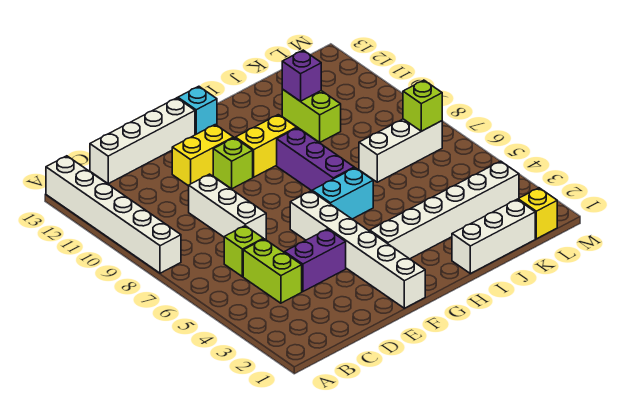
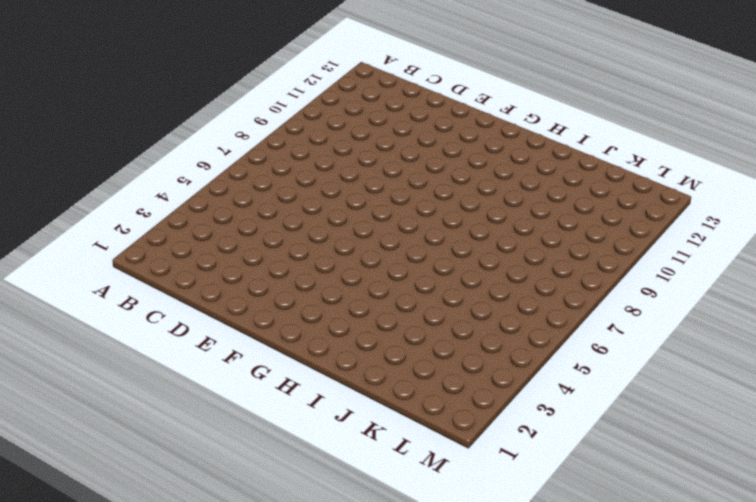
none -> white brick A8:A13 level 1
none -> lime brick C4:C5 level 1
none -> lime brick C6 level 1

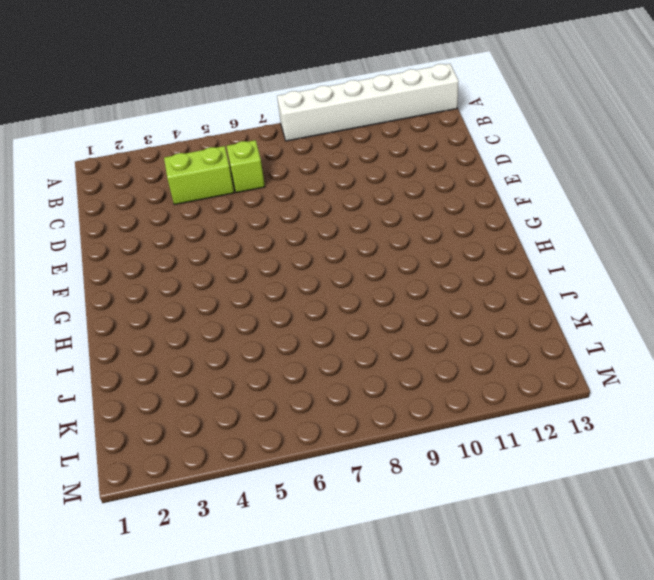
none -> white brick C13:F13 level 1
none -> purple brick D4:E4 level 1
none -> white brick D7:D9 level 1

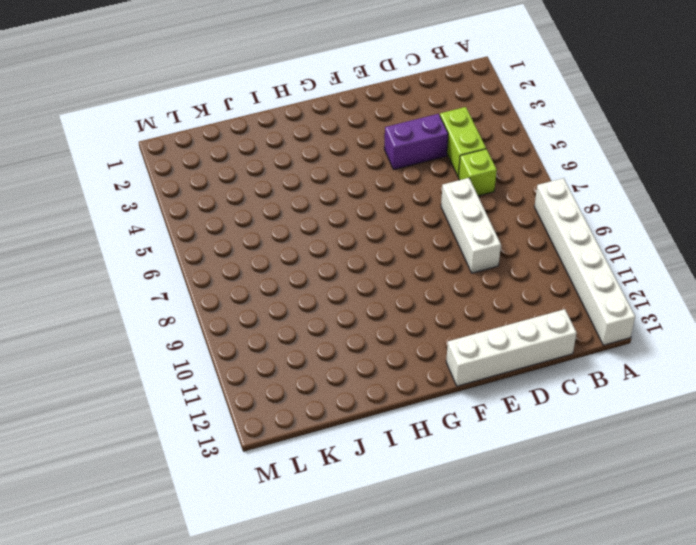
none -> yellow brick E11:F11 level 1
none -> white brick F1:F6 level 1
none -> lime brick F10 level 1

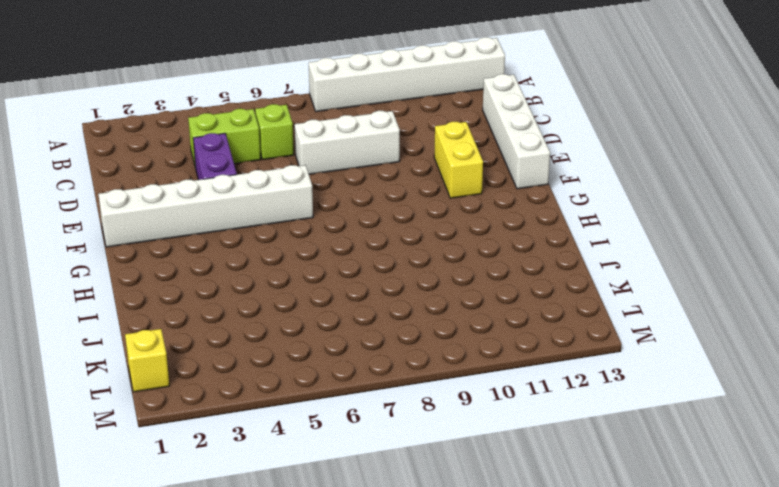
none -> lime brick F10 level 1
none -> white brick G3:L3 level 1
none -> cyan brick G6:H6 level 1

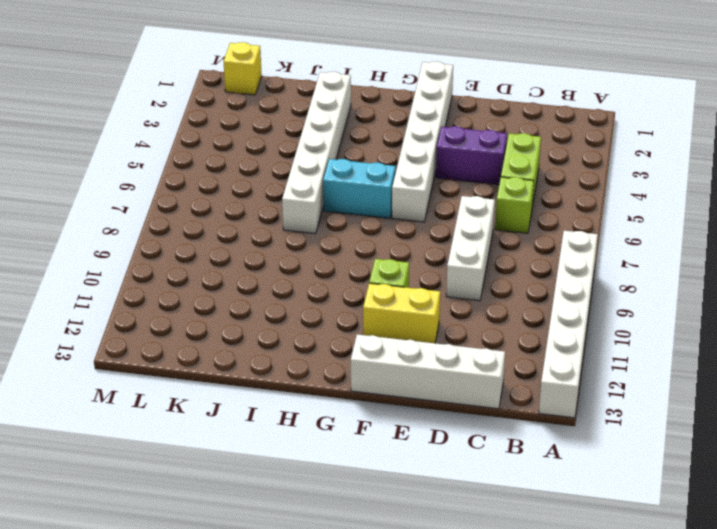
white brick I2:I7 level 1 -> white brick G3:L3 level 1
none -> yellow brick G10:H10 level 1
none -> cyan brick G13 level 1
none -> purple brick H7:H9 level 1

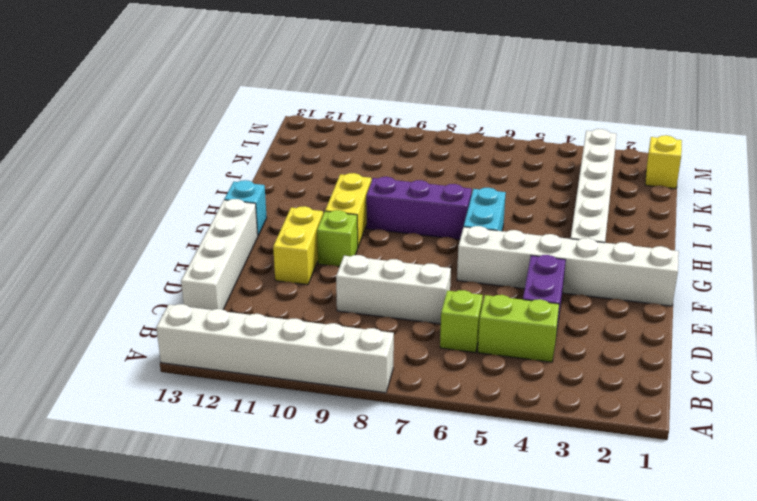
none -> white brick I1:K1 level 1
none -> white brick J7:L7 level 1
none -> lime brick J10:J11 level 1

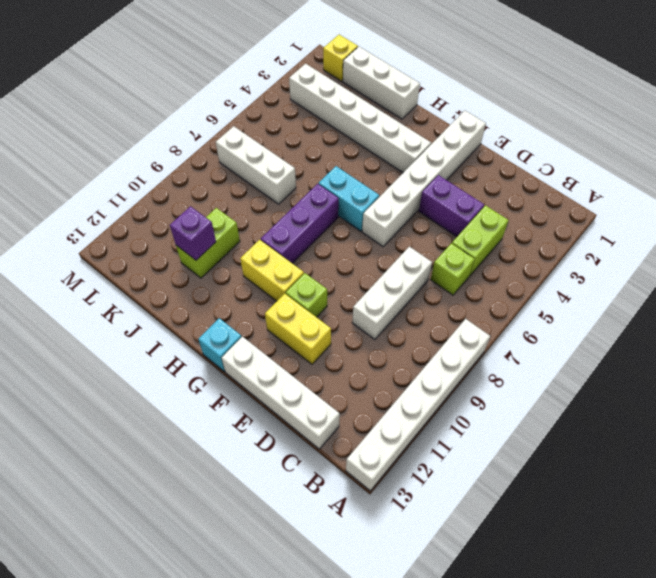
none -> lime brick L7 level 2

